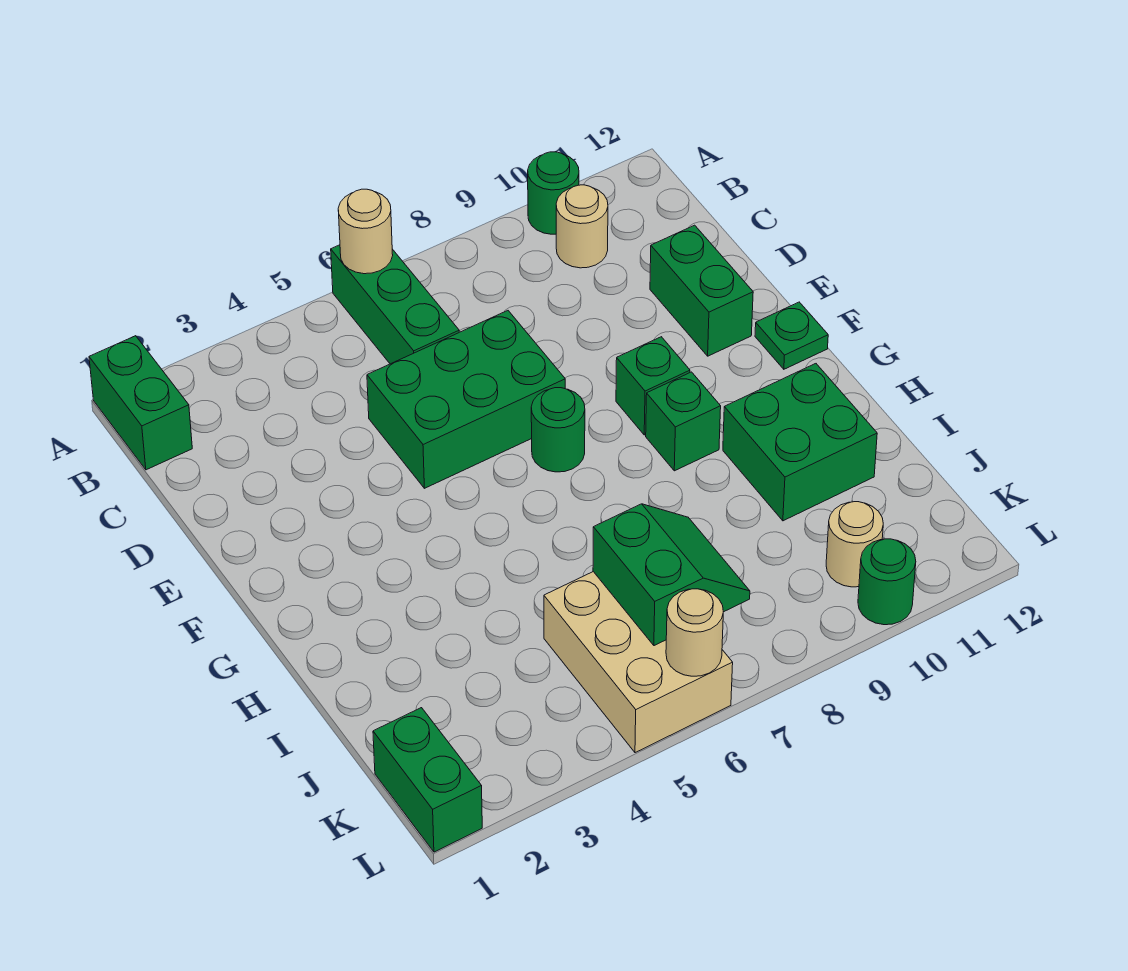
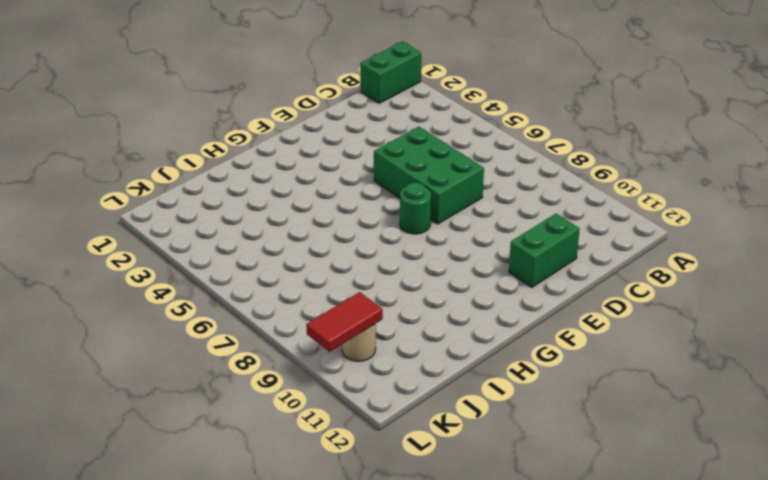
red tile K10:L10 level 2 -> none
none -> green brick A6:C6 level 1
none -> green round brick A10 level 1
none -> tan round brick B10 level 1

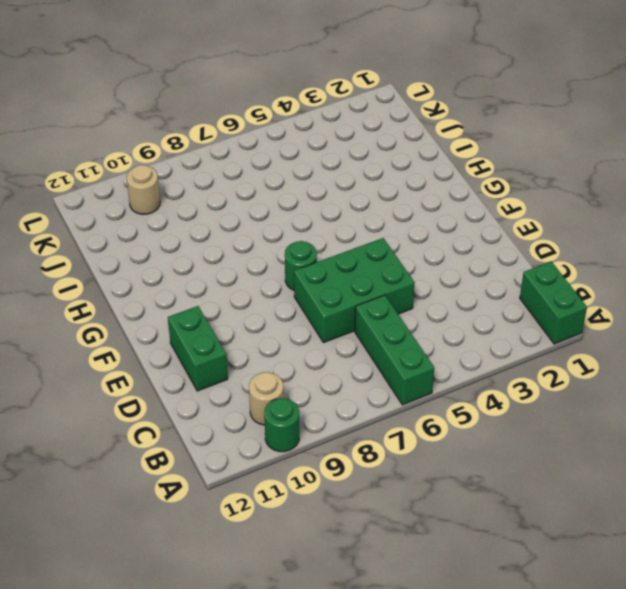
none -> green brick F9 level 1
none -> green plate F12 level 1
none -> green brick G9 level 1

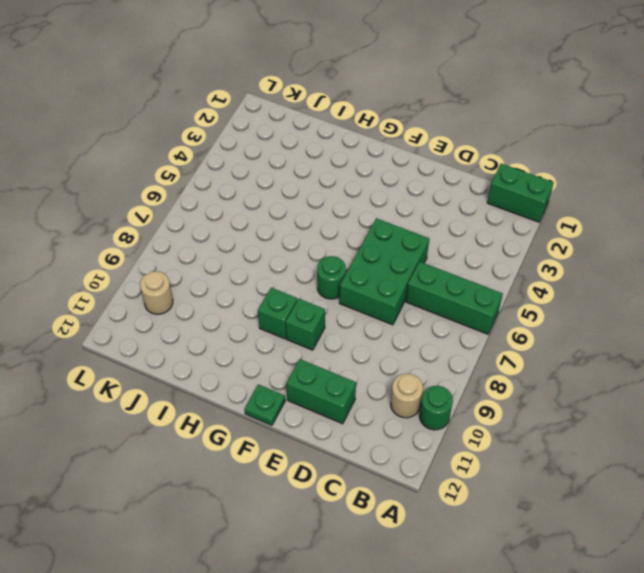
none -> green brick H10:I11 level 1
none -> tan brick J5:L6 level 1
none -> green brick K1:L1 level 1

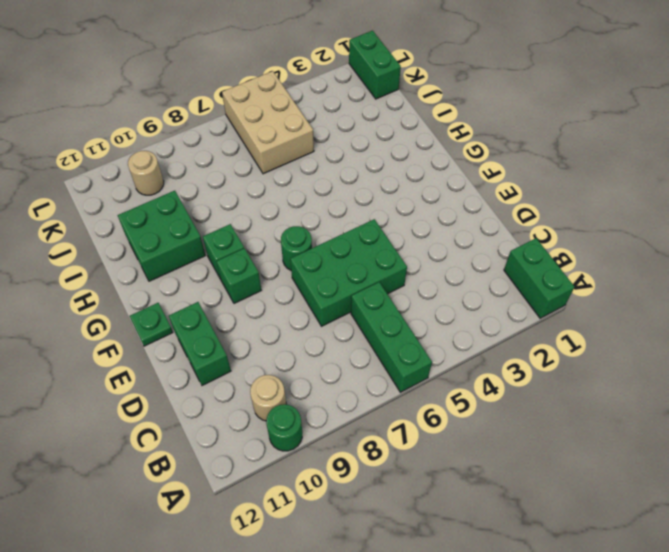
none -> green round brick L10 level 1
none -> tan round brick A6 level 2
none -> green slope J6:K7 level 2 top 6

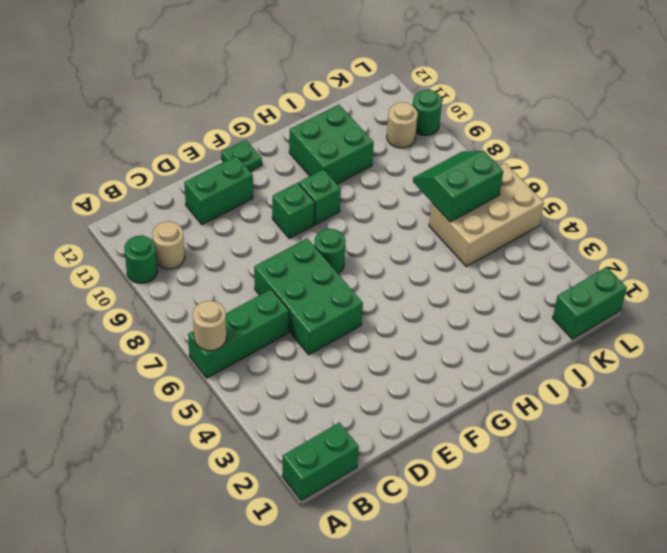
none -> tan round brick L6 level 2

